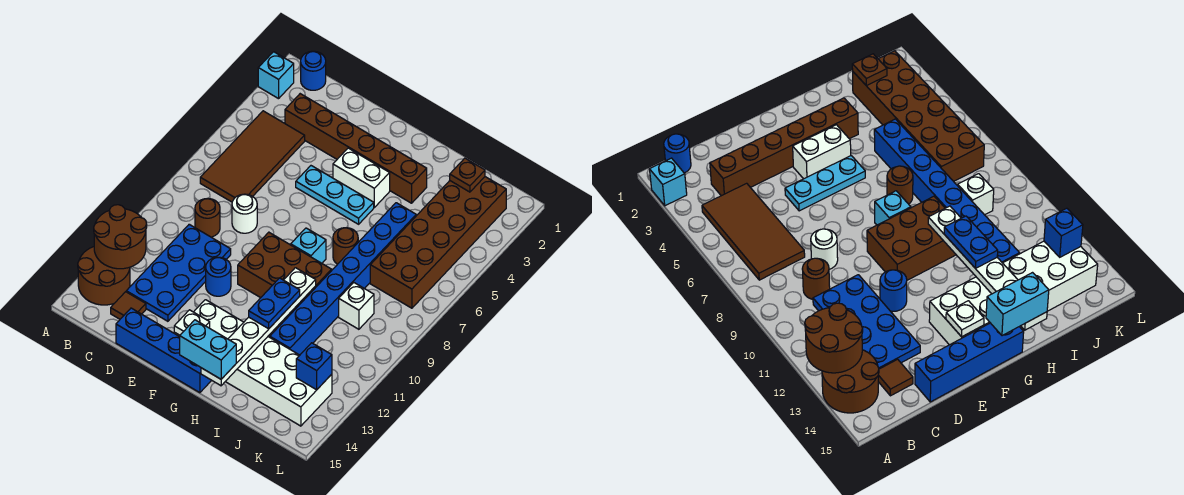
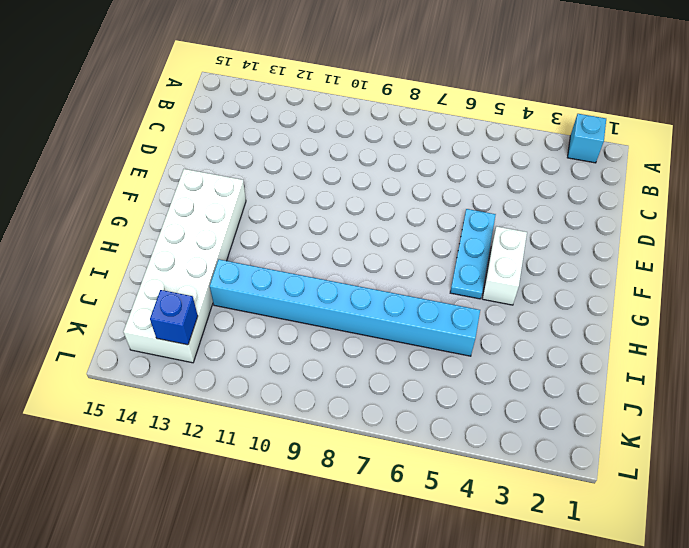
cyan brick I5:I12 level 1 -> blue brick I5:I12 level 1
none -> brown round brick A13:B14 level 1
none -> blue round brick B1 level 1
none -> brown tile B4:C7 level 1

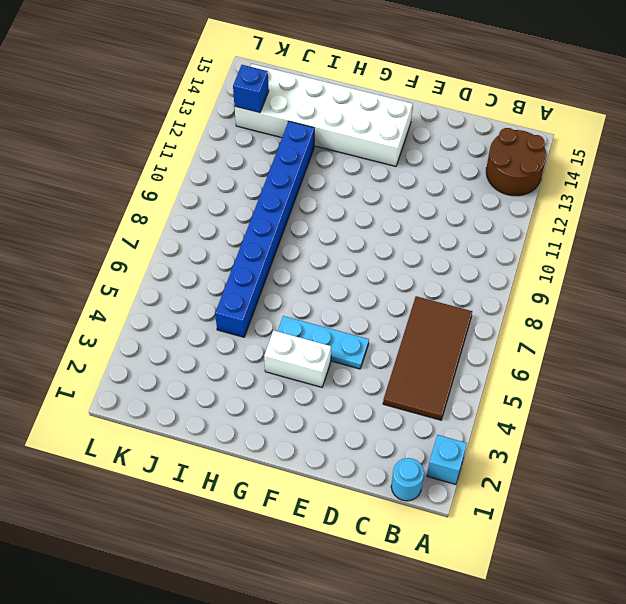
cyan round brick B1 level 1 -> blue round brick B1 level 1
none -> brown brick C3:H3 level 1
none -> brown round brick C9 level 1
none -> blue plate C10:D13 level 1

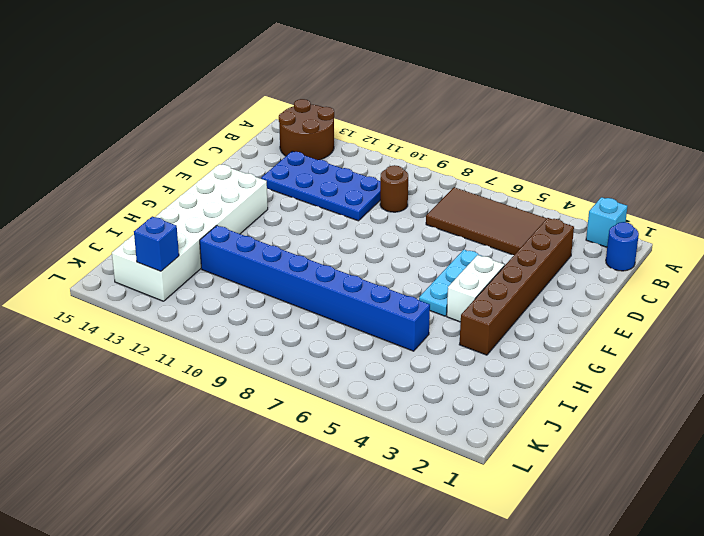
none -> brown tile C14 level 1
none -> white round brick D8 level 1
none -> blue brick D15:G15 level 1

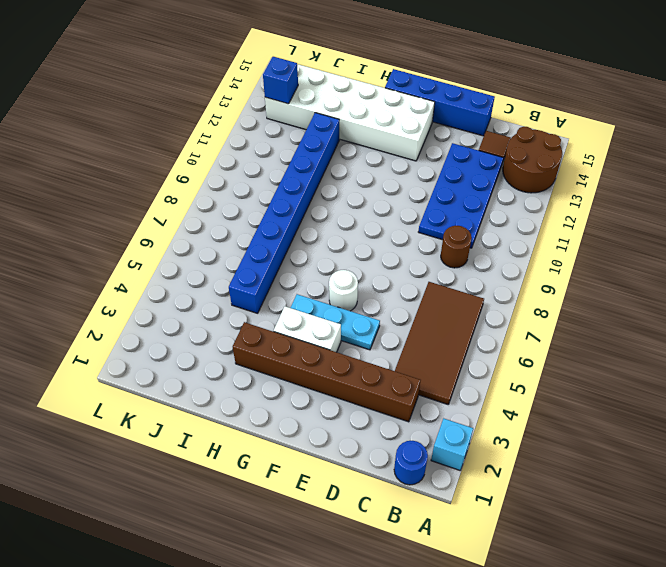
white round brick F6 level 1 -> white round brick D8 level 1
none -> blue round brick E11 level 1
none -> brown brick F9:H10 level 1
none -> cyan brick G8 level 1

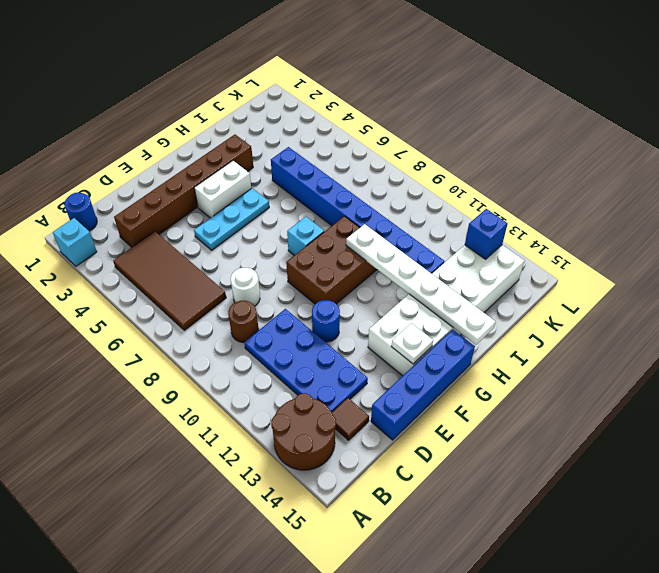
none -> brown round brick H7 level 1
none -> brown brick J2:K7 level 1
none -> white brick J9 level 1

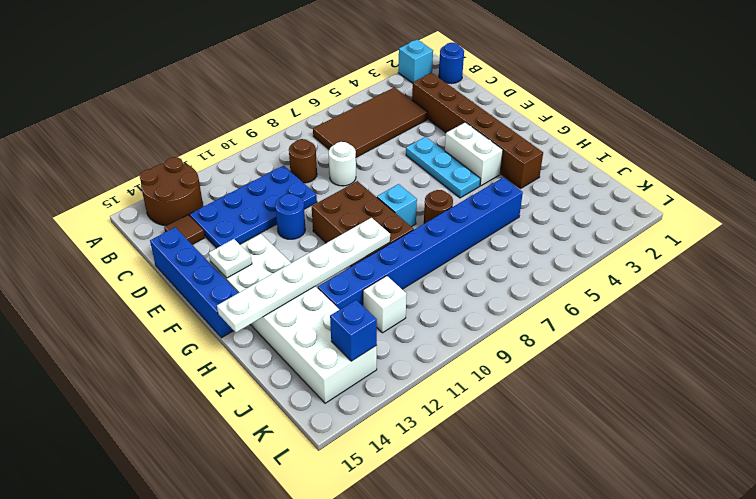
white brick J11 level 1 -> white brick J9 level 1
none -> brown brick J2:K7 level 1
none -> brown round brick A12:B13 level 2
none -> brown plate J2 level 2

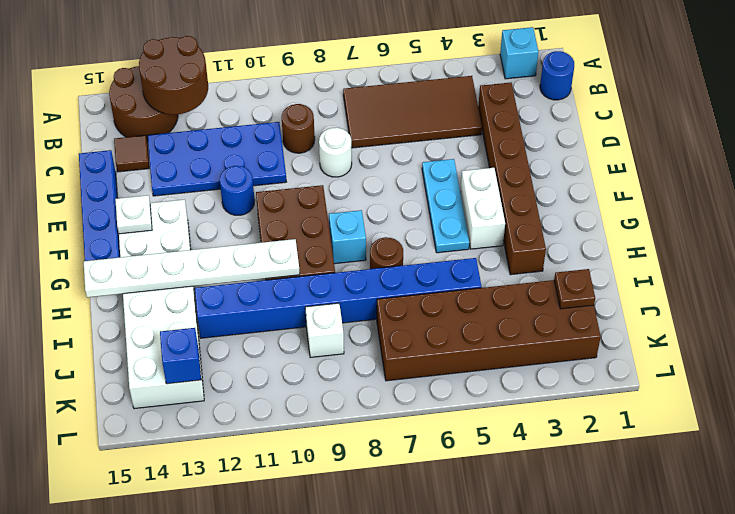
none -> cyan brick G15:H15 level 3
none -> blue plate H11:H12 level 3

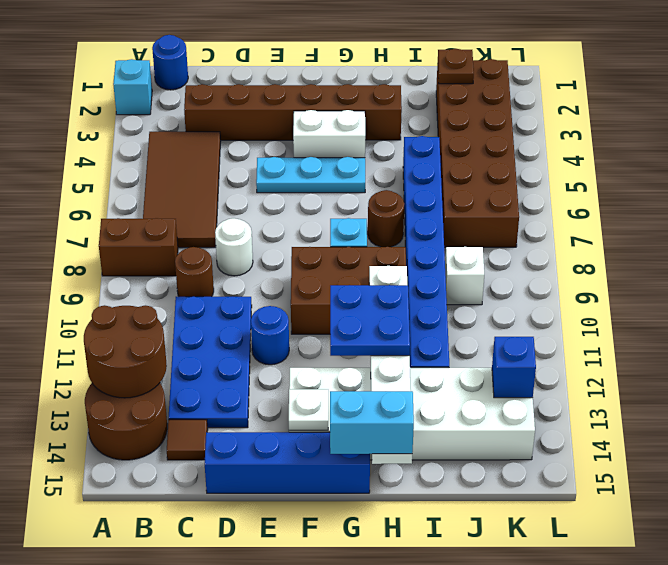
brown brick A8:B8 level 1 -> none
blue plate G11:H12 level 3 -> blue plate H11:H12 level 3

